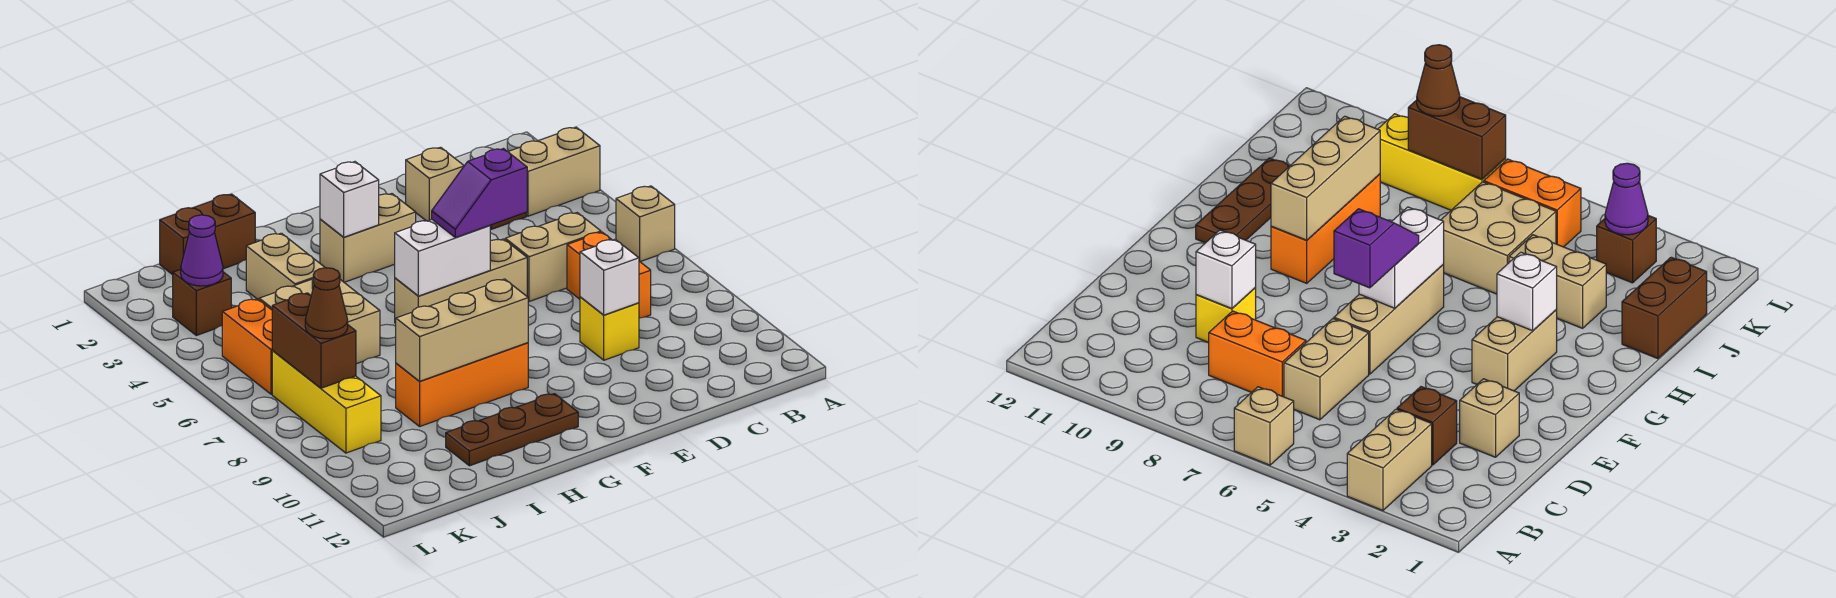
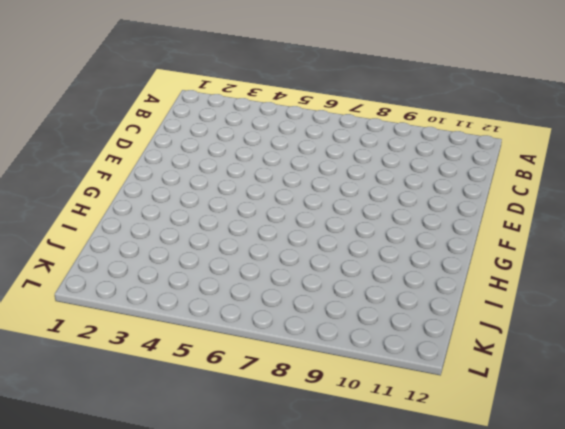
none -> tan brick A3:B3 level 1
none -> tan brick A6 level 1
none -> brown brick C3 level 1

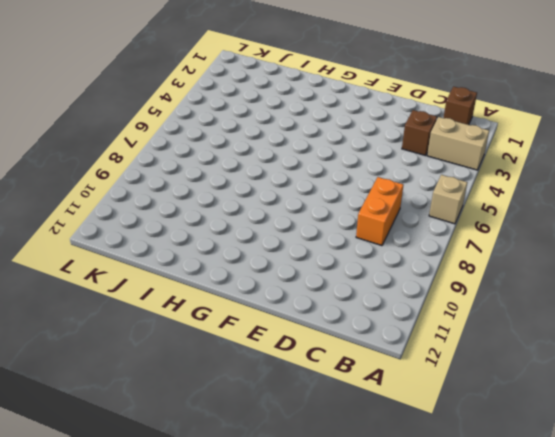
brown brick B1 level 1 -> brown brick K3 level 1
none -> tan brick C6:D6 level 1
none -> tan brick D2 level 1
none -> yellow brick D9 level 1

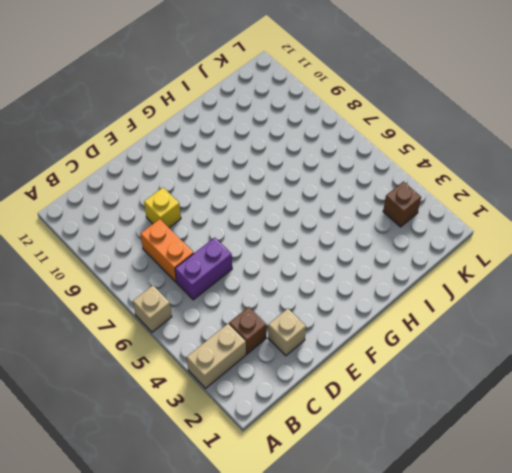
purple brick C6:D6 level 1 -> tan brick C6:D6 level 1
none -> tan brick E6:G6 level 1
none -> tan brick F3:G3 level 1
none -> orange brick G9:I9 level 1

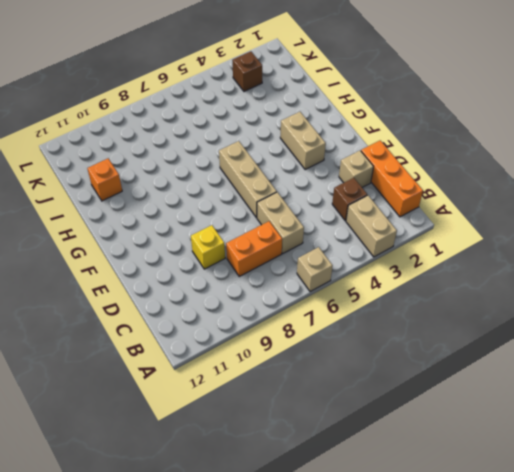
orange brick B1:D1 level 1 -> orange brick G9:I9 level 1
orange brick I11 level 1 -> brown plate G11:I11 level 1
none -> brown brick I1:J1 level 1
none -> tan brick I3:I4 level 1
none -> tan brick I5:J6 level 1

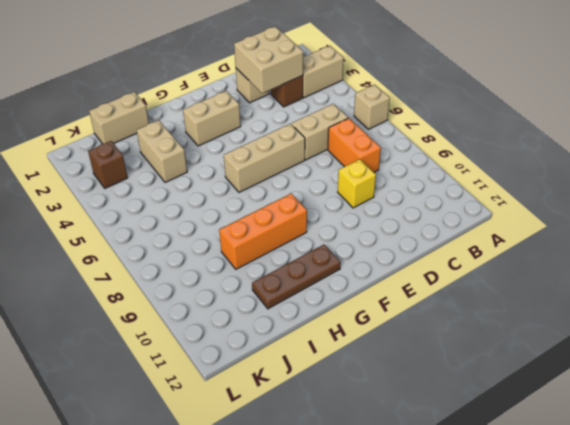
tan brick C2:D3 level 2 -> tan brick I5:J6 level 1
tan brick I1:J1 level 1 -> brown brick I1:J1 level 1
none -> orange brick K5:K6 level 1
none -> yellow brick K7:K9 level 1
none -> white brick D9 level 2

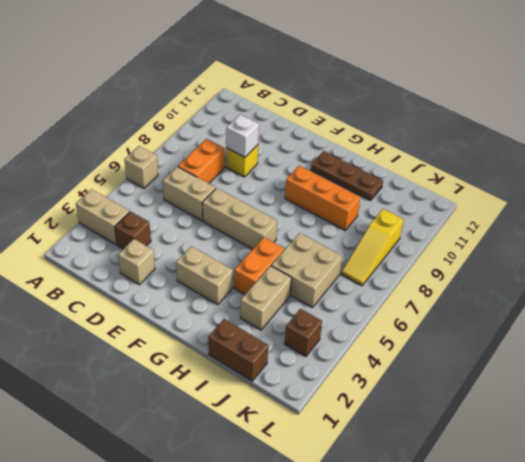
orange brick H4:H5 level 1 -> orange brick K5:K6 level 1
yellow slope K7:K9 level 1 top 9 -> yellow brick K7:K9 level 1
none -> white brick F6:G6 level 2
none -> white brick G3 level 2
none -> tan brick G9:I9 level 2

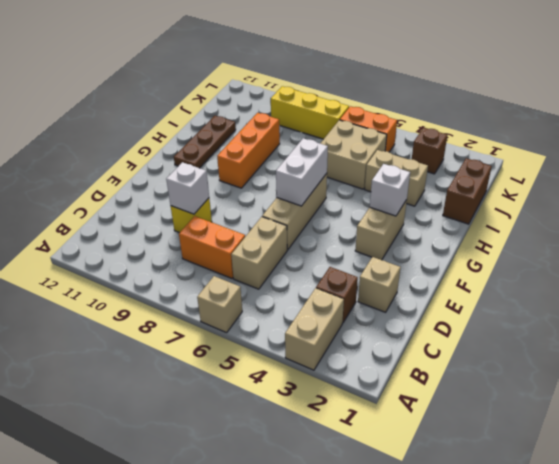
none -> tan brick G9:I9 level 2
none -> purple cone K3 level 2
none -> brown brick K7:K8 level 2

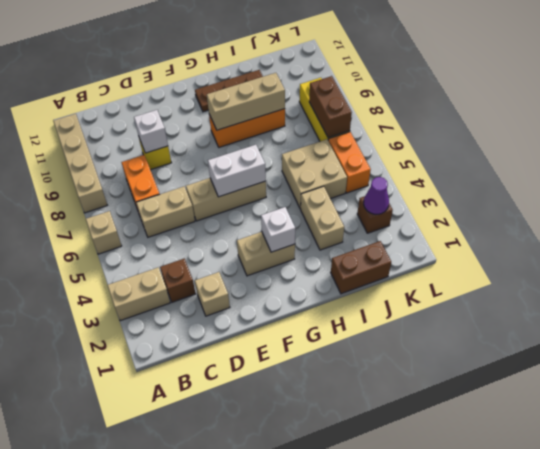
tan brick A8:A11 level 1 -> none
none -> purple slope E6:F6 level 3 top E
none -> brown cone K8 level 3

